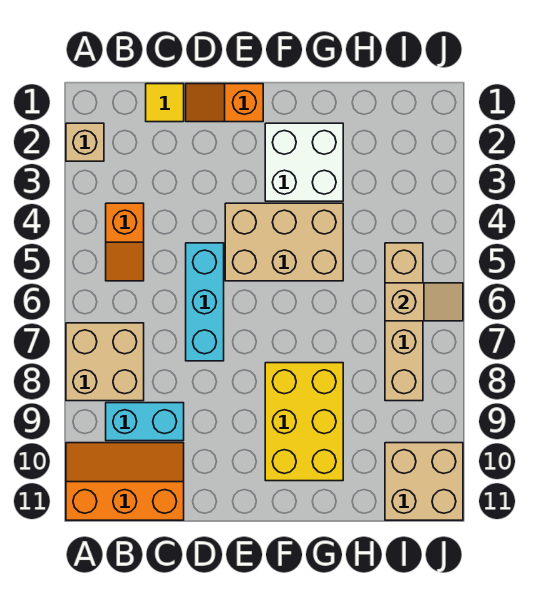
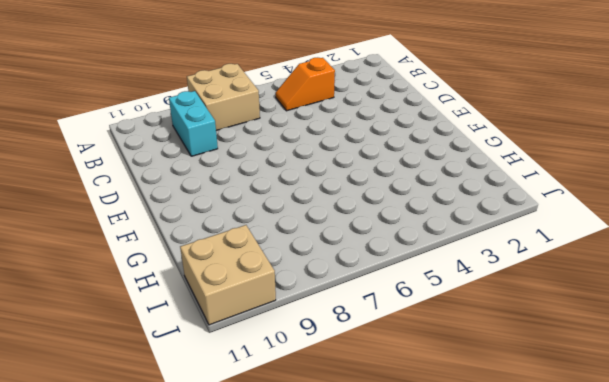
none -> tan brick A2 level 1
none -> orange slope A10:C11 level 1 top 11
none -> yellow tile C1 level 1

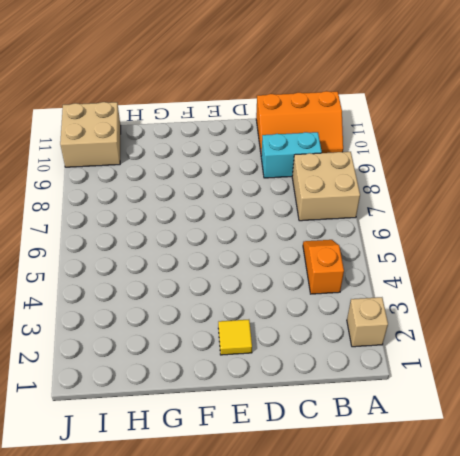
yellow tile E2 level 1 -> yellow tile C1 level 1
none -> orange slope D1:E1 level 1 top E
none -> cyan brick D5:D7 level 1
none -> tan brick E4:G5 level 1

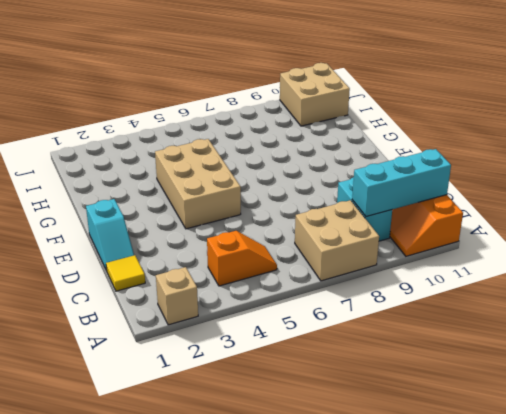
cyan brick B9:B11 level 2 -> cyan brick D5:D7 level 1
cyan slope D1:E1 level 1 top E -> orange slope D1:E1 level 1 top E
none -> white brick F2:G3 level 1
none -> yellow brick F8:G10 level 1
none -> tan brick I5:I8 level 1

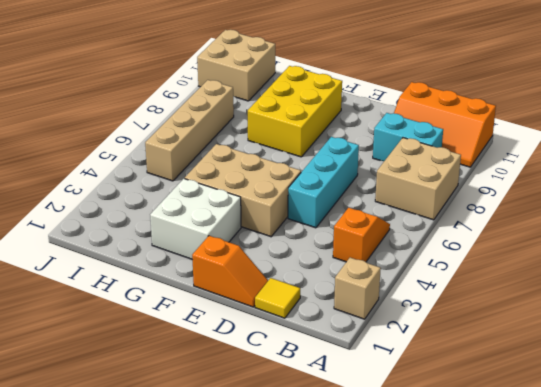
none -> tan slope I6:J6 level 2 top I

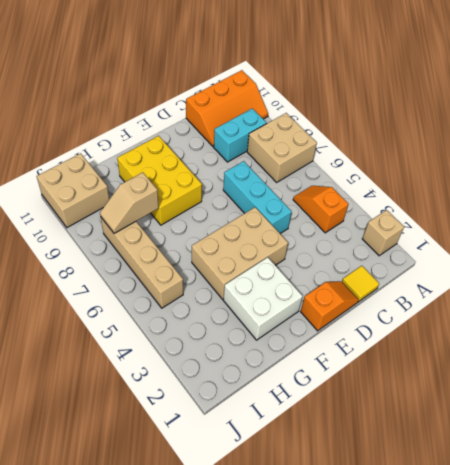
tan slope H8:I8 level 2 top H -> tan slope I6:J6 level 2 top I

